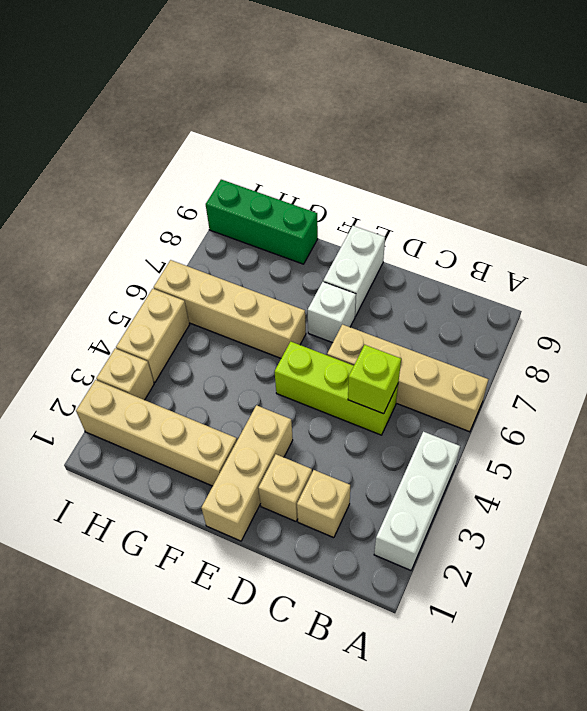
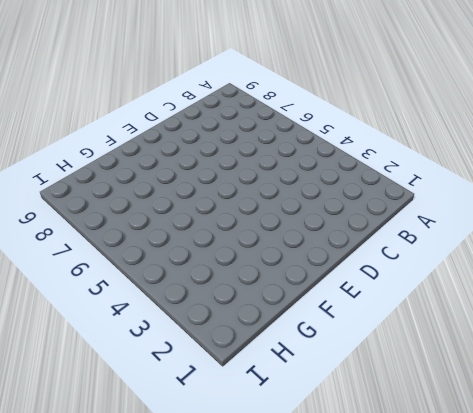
none -> white brick A2:A4 level 1
none -> tan brick A6:D6 level 1
none -> tan brick C2 level 1

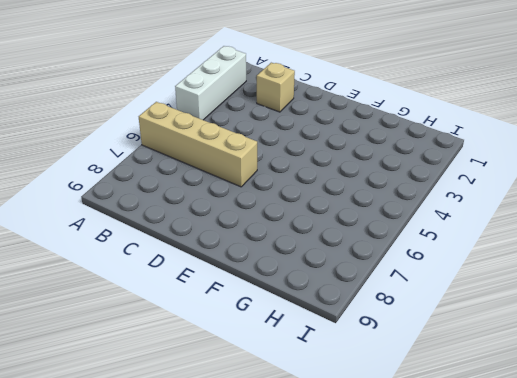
none -> lime brick C5:E5 level 1
none -> tan brick D2 level 1
none -> tan brick E1:E3 level 1

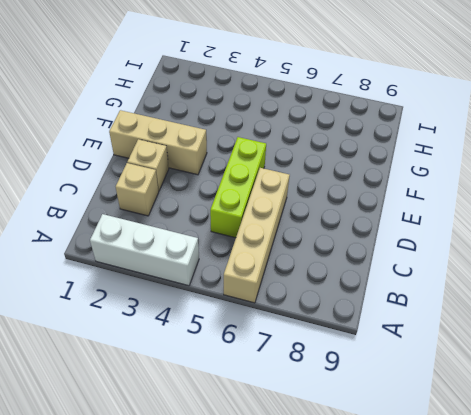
none -> white brick E7 level 1
none -> white brick E8:E9 level 1
none -> tan brick F2:I2 level 1

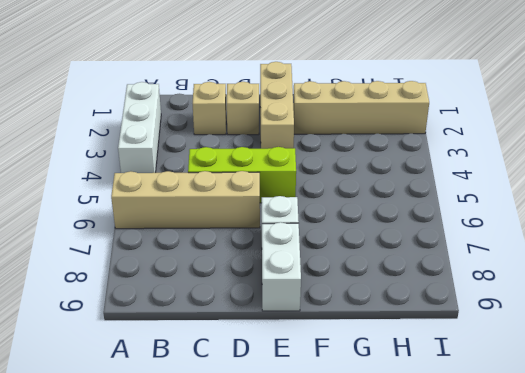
none -> tan brick F6:I6 level 1
none -> green brick G9:I9 level 1
none -> tan brick I3 level 1

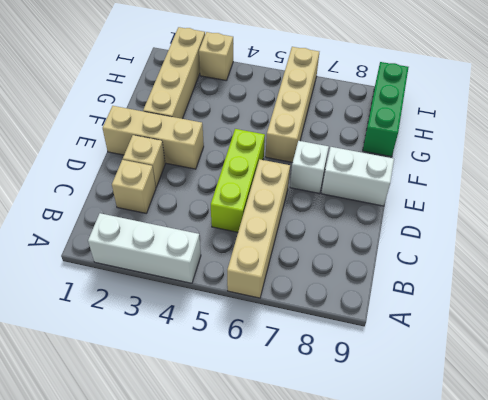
none -> tan brick I4:I5 level 1
none -> lime brick C5 level 2

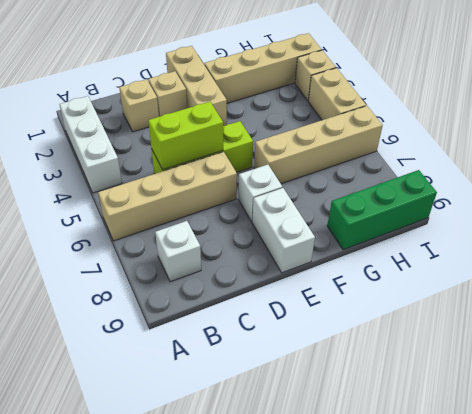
white brick B8 level 1 -> none
lime brick C5:D5 level 2 -> lime brick C5 level 2

